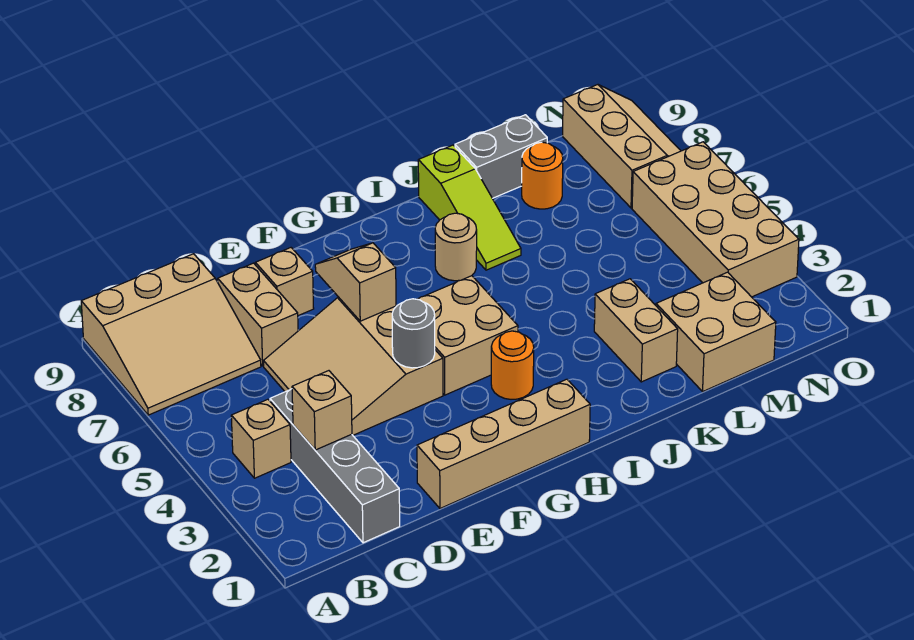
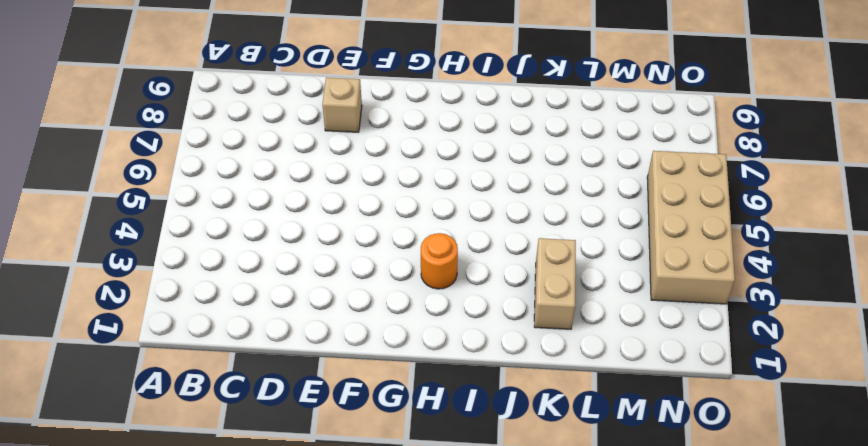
none -> tan slope A7:C9 level 1 top 9
none -> tan brick B4 level 1
none -> grey brick C1:C4 level 1

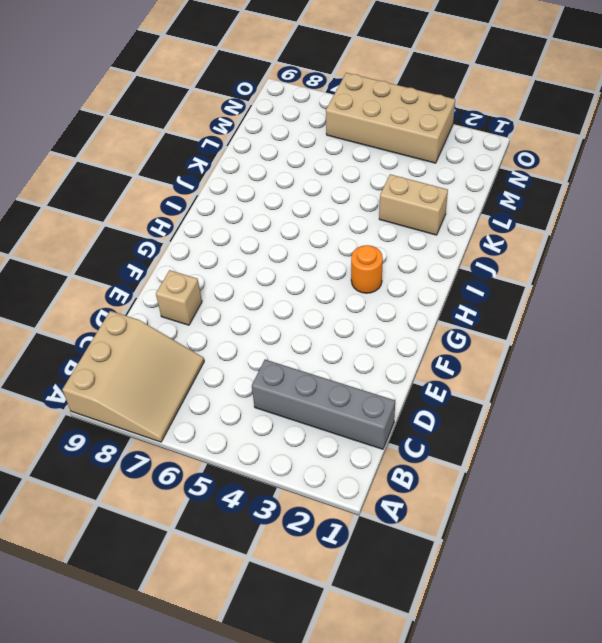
none -> tan brick B4 level 1
none -> tan slope D4:F6 level 1 top F
none -> tan brick D7:D8 level 1

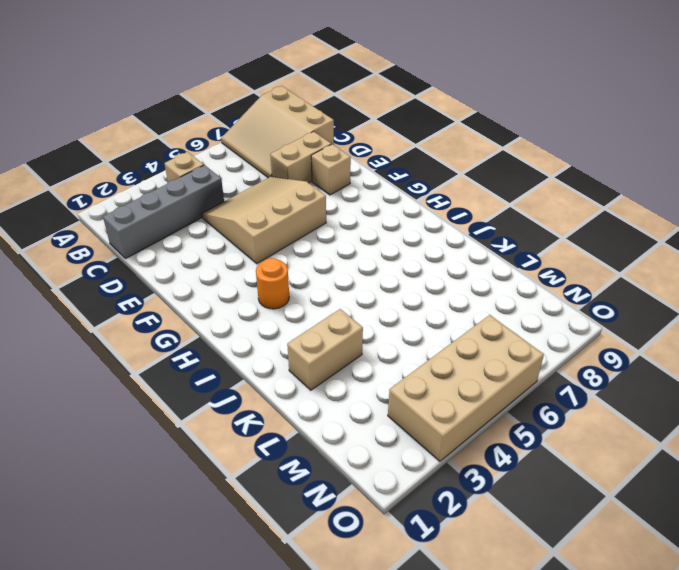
none -> tan brick E1:H1 level 1
none -> tan brick G4:H5 level 1
none -> tan round brick I7 level 1

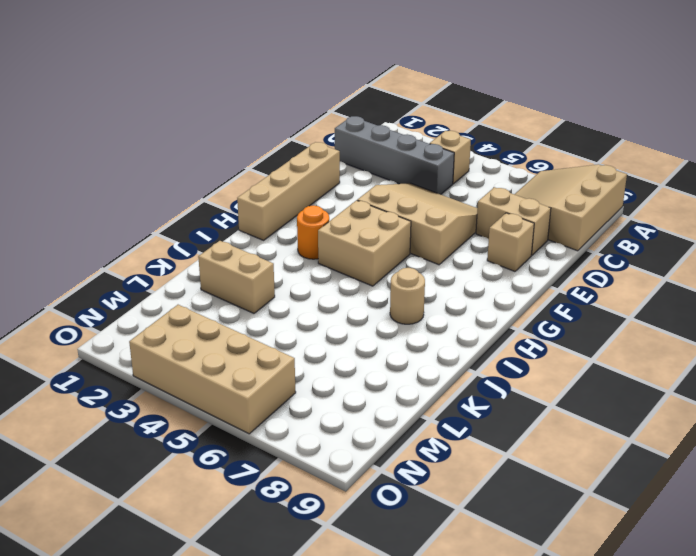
none -> lime slope J7:J9 level 1 top 9
none -> grey brick K9:L9 level 1
none -> tan brick L1:M2 level 1

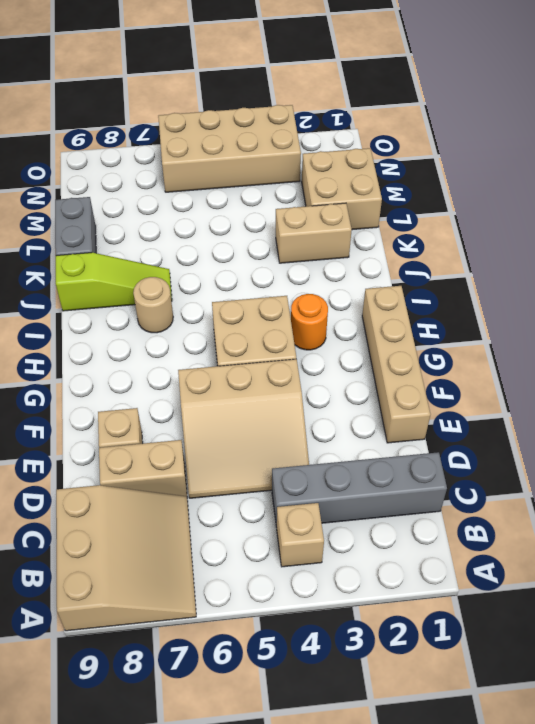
none -> orange round brick L8 level 1
none -> tan slope N7:O9 level 1 top N
none -> tan brick C3 level 2

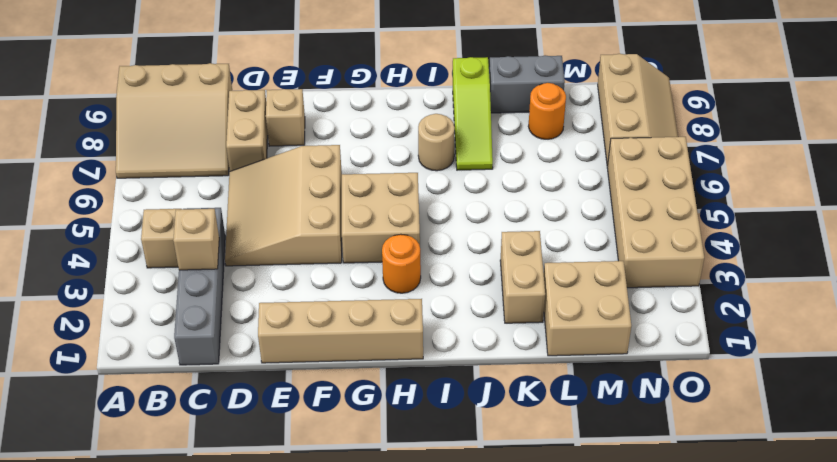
none -> grey round brick F4 level 2
none -> tan slope F6:F7 level 2 top 6

